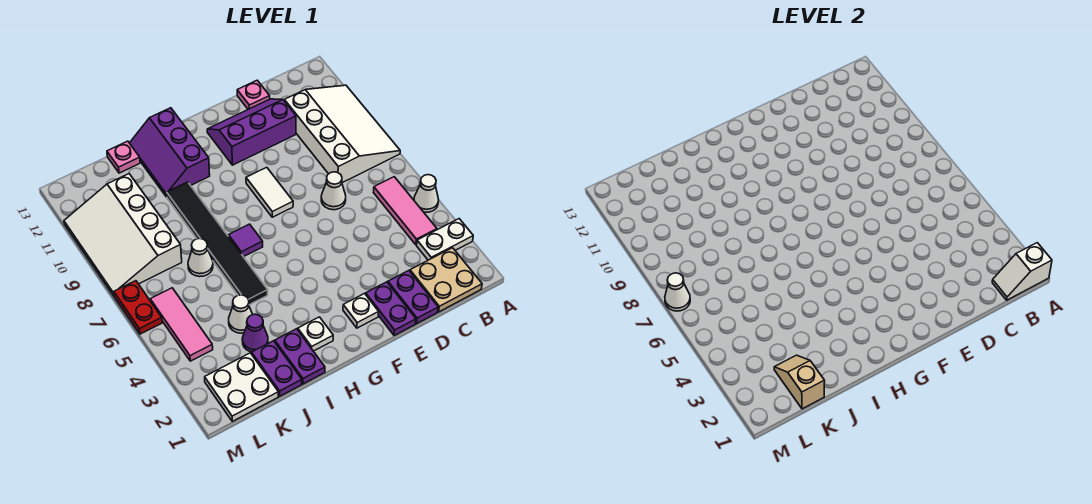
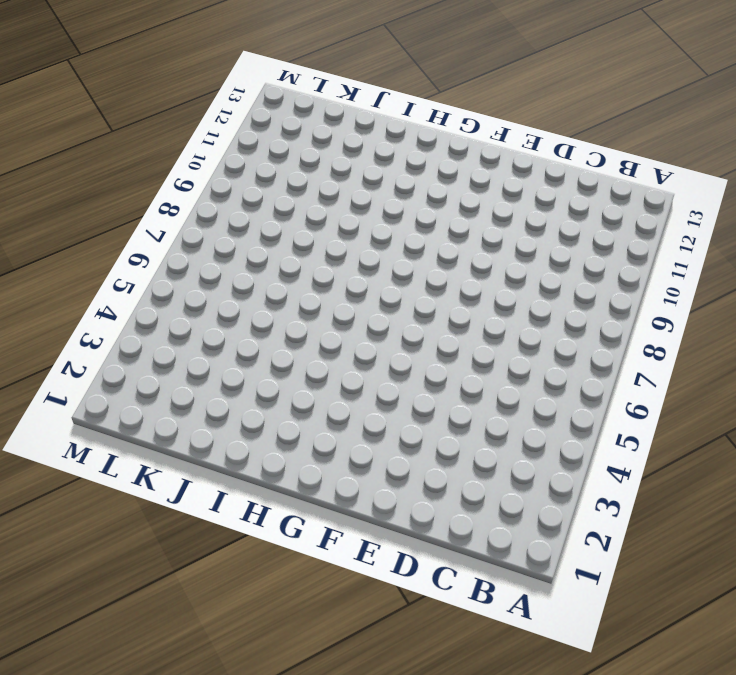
none -> white plate A3:B3 level 1
none -> white cone A5 level 1
none -> white slope A8:C11 level 1 top C

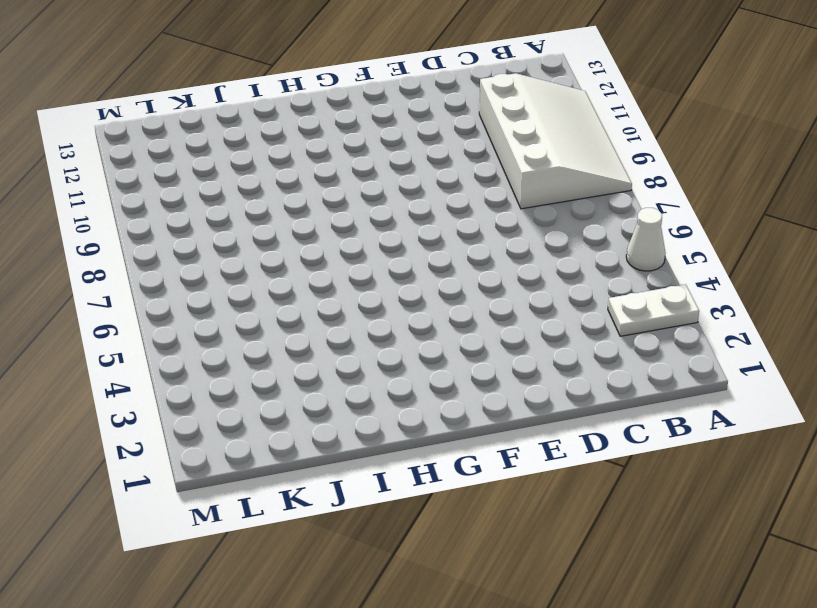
none -> tan plate B1:C2 level 1
none -> pink tile B4:B6 level 1
none -> purple plate D1:D2 level 1

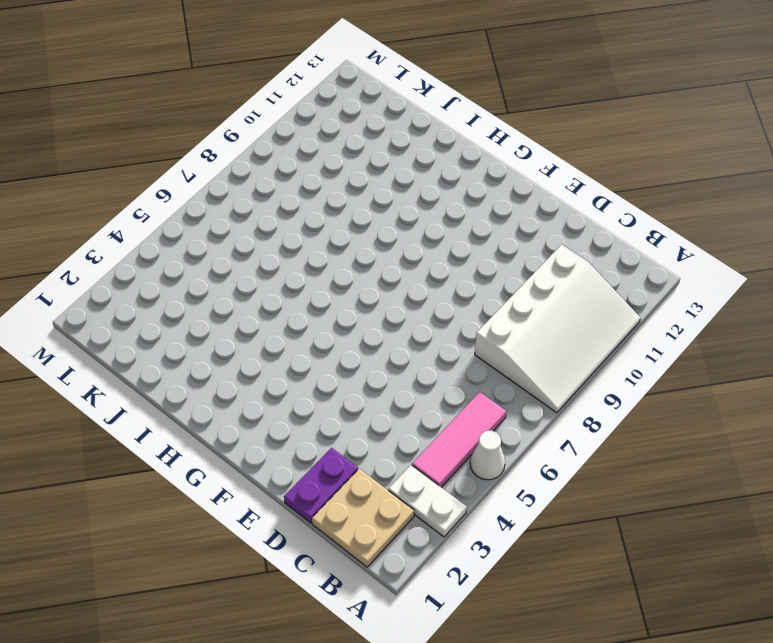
none -> white cone D7 level 1
none -> purple slope D11:F12 level 1 top 11
none -> pink plate D13 level 1

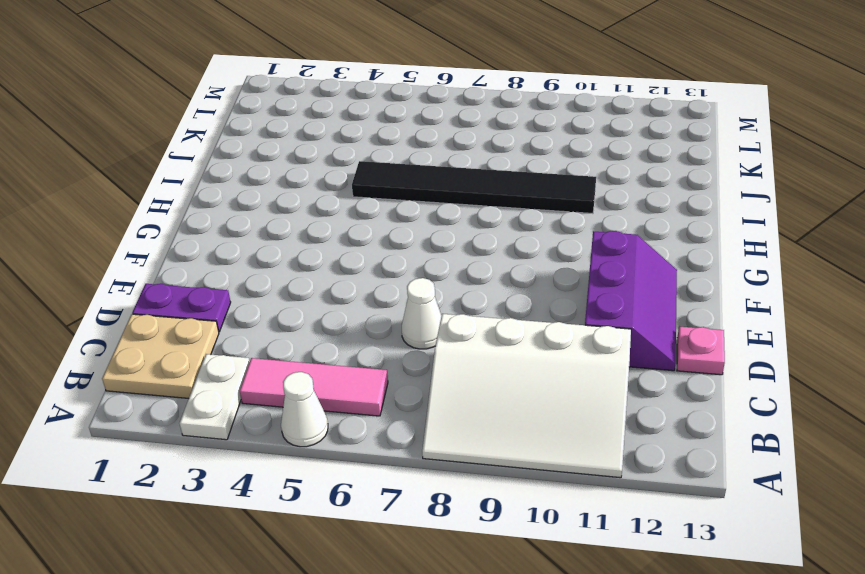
none -> purple plate E1:E2 level 1
none -> white plate F2 level 1
none -> white tile F8:F9 level 1

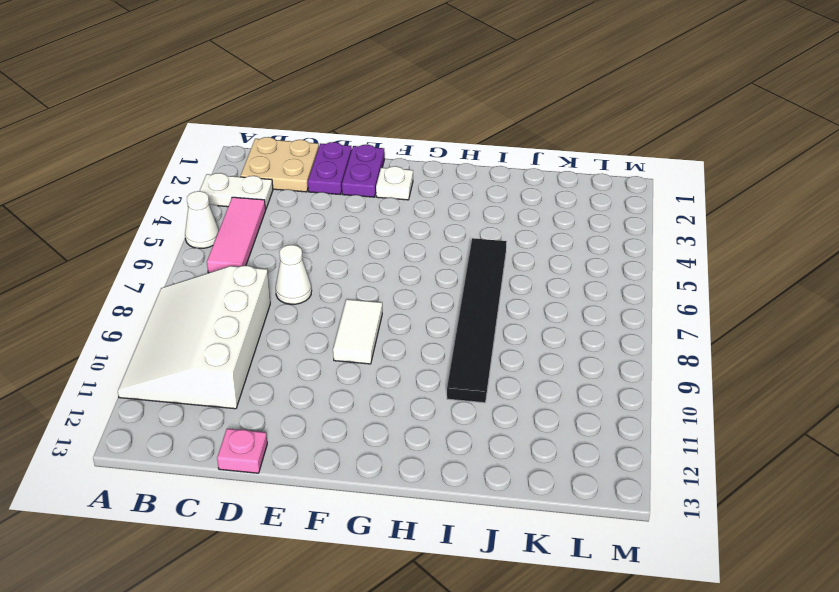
none -> purple slope D11:F12 level 1 top 11
none -> white plate H2 level 1
none -> purple tile H7 level 1

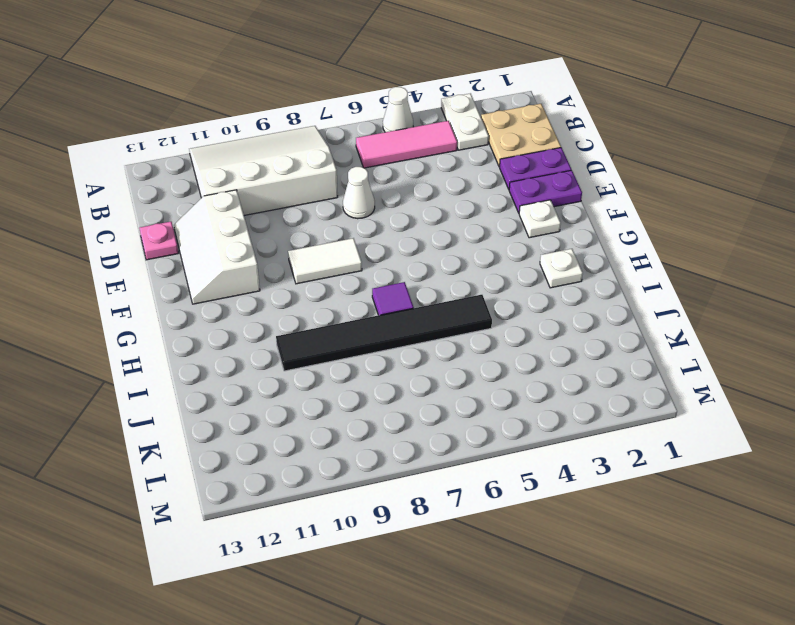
white slope D11:F12 level 1 top 11 -> purple slope D11:F12 level 1 top 11
none -> purple slope H11:I13 level 1 top H
none -> purple plate I1:I2 level 1
none -> purple plate J1:J2 level 1

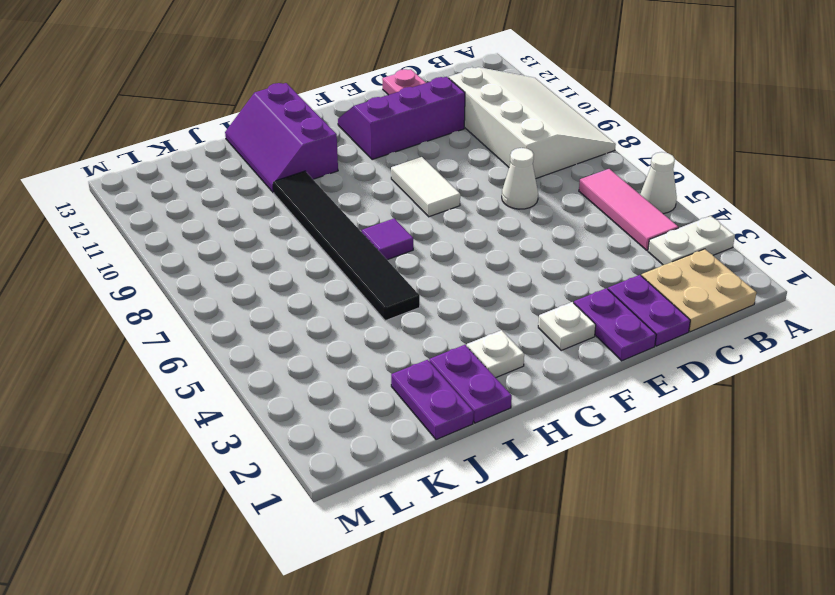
none -> purple cone J3 level 1
none -> white cone J4 level 1
none -> white cone J7 level 1

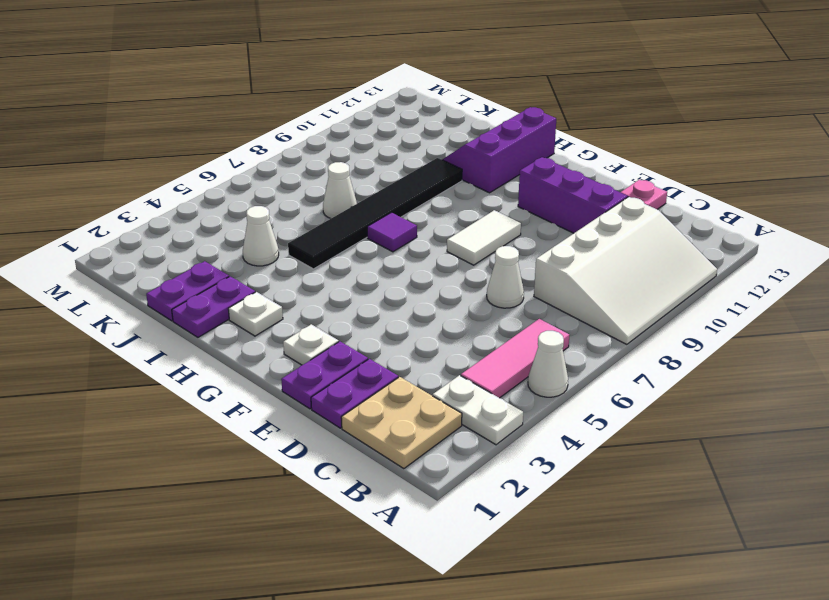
none -> purple cone J3 level 1
none -> pink plate J13 level 1
none -> white plate K1:L2 level 1

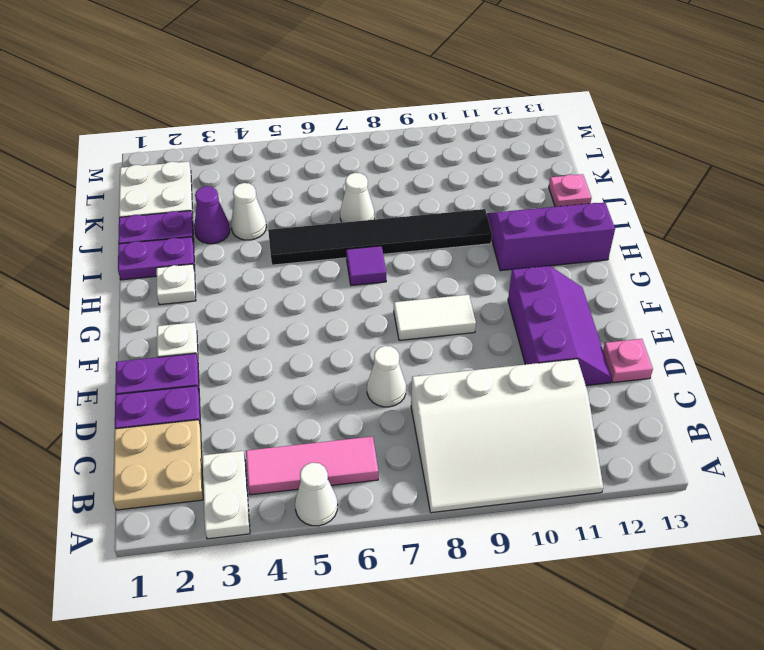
none -> white slope K8:M11 level 1 top K
none -> pink tile L4:L6 level 1
none -> red plate M6:M7 level 1

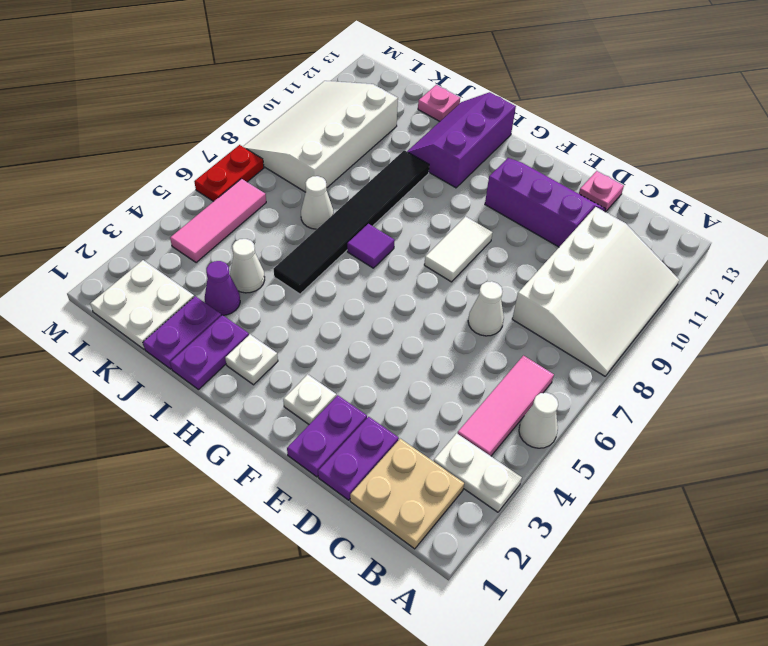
none -> white slope A1:B1 level 2 top A
none -> tan slope K1:K2 level 2 top 1
none -> white cone M7 level 2

